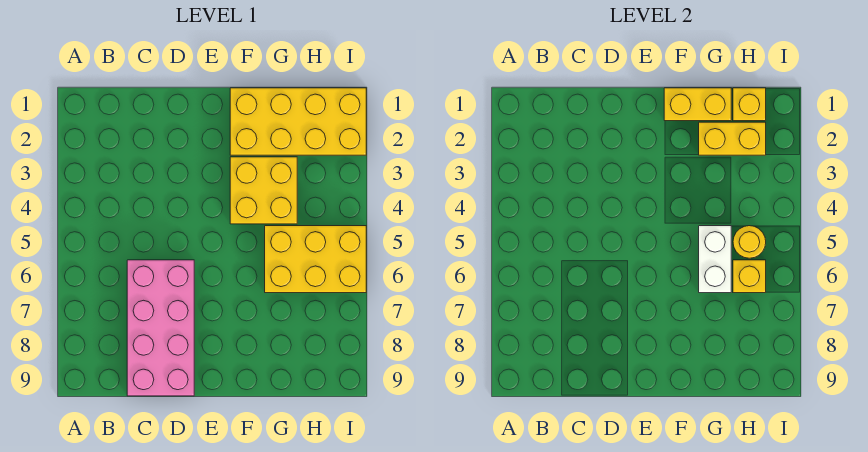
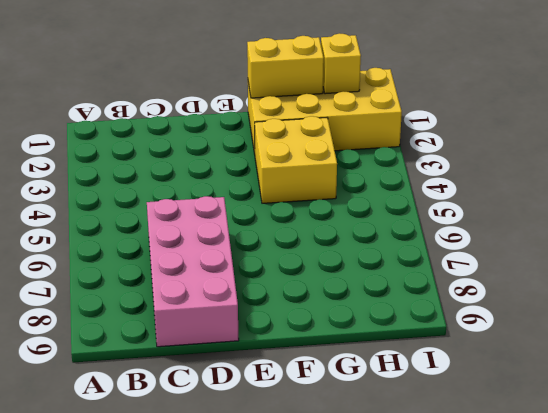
none -> yellow brick G5:I6 level 1
none -> yellow brick G2:H2 level 2

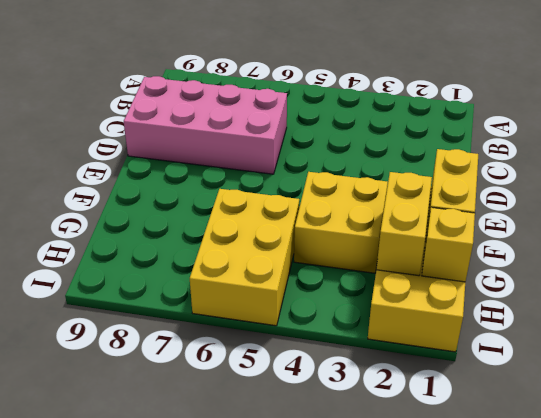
none -> white brick G5:G6 level 2
none -> yellow round brick H5 level 2

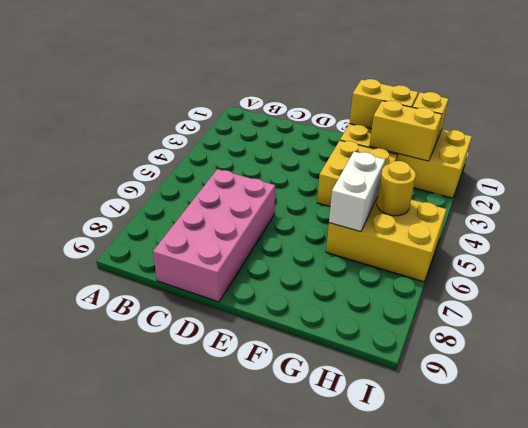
none -> yellow brick H6 level 2

